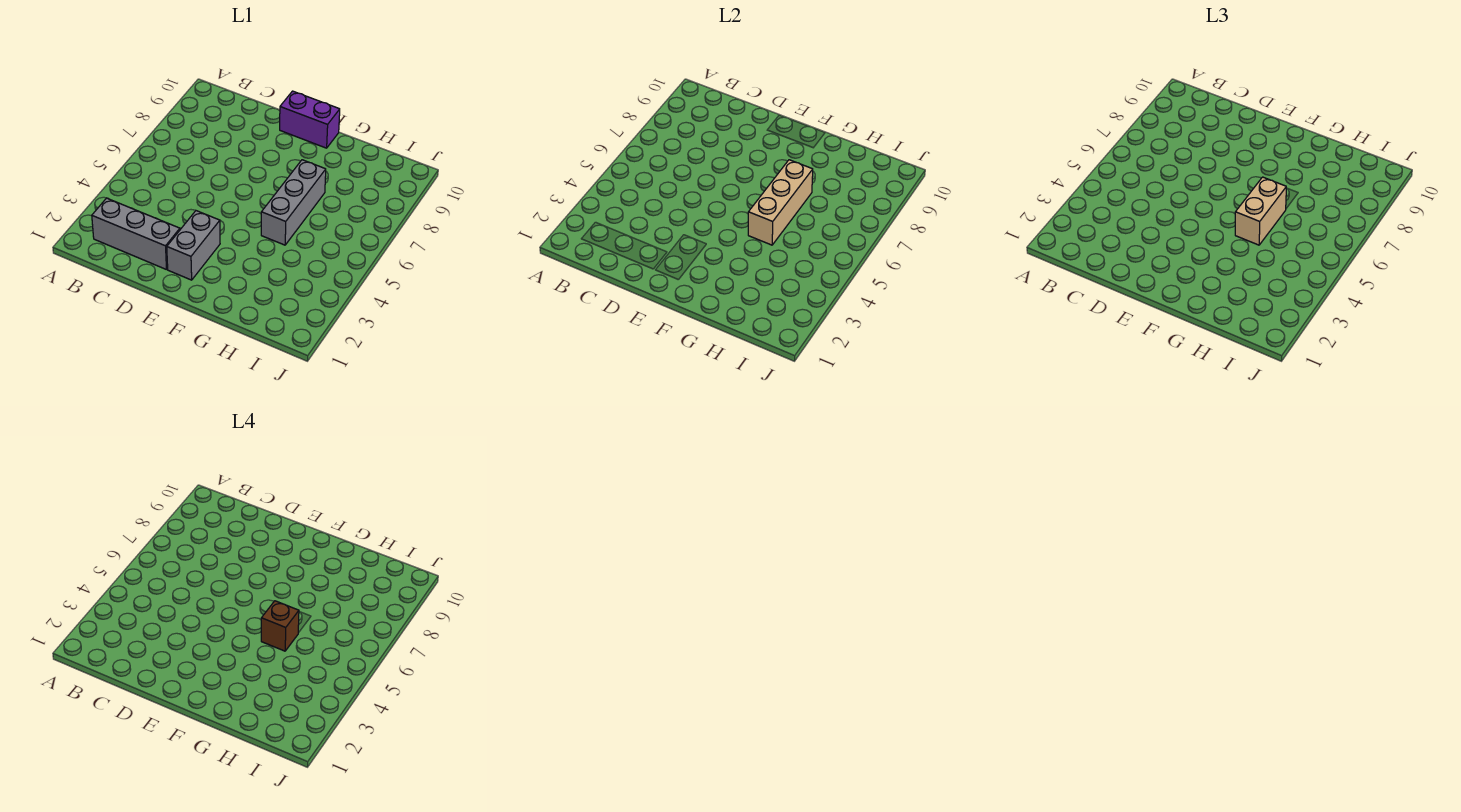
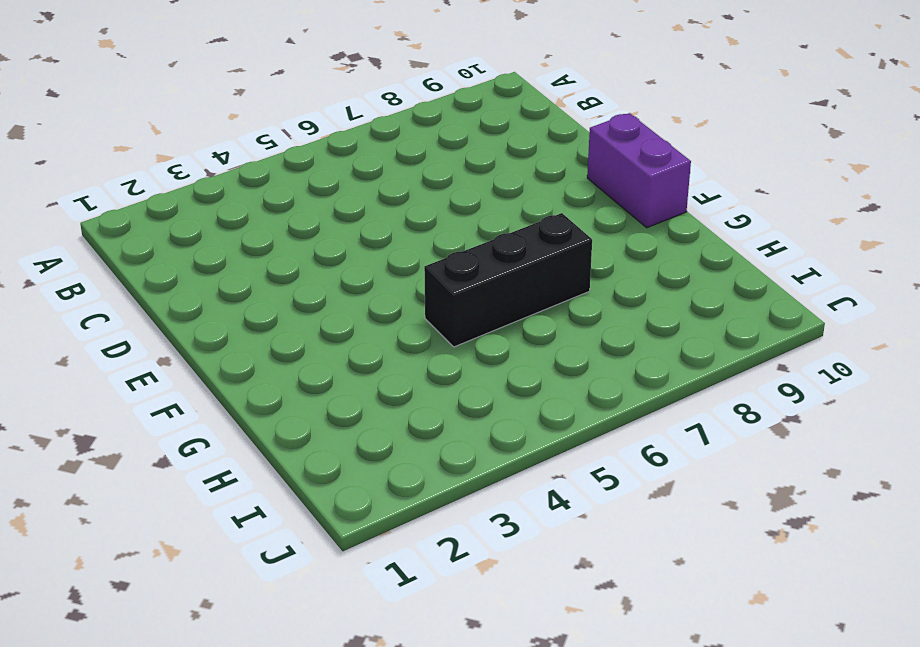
black brick G5:G7 level 1 -> grey brick G5:G7 level 1
none -> grey brick B2:D2 level 1
none -> grey brick E2:E3 level 1

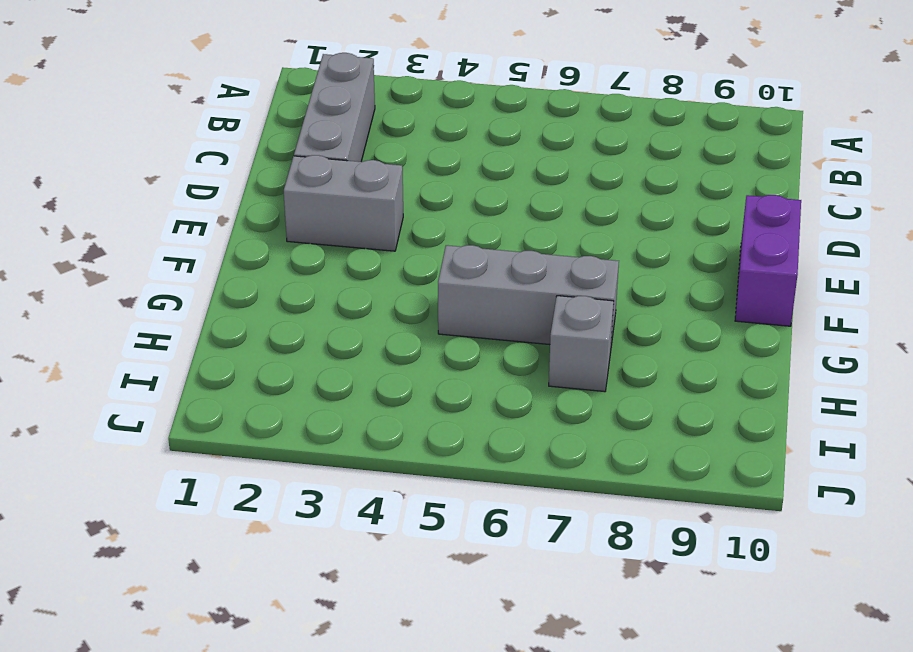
grey brick H7 level 1 -> none
none -> tan brick G5:G7 level 2
none -> tan brick G5:G6 level 3

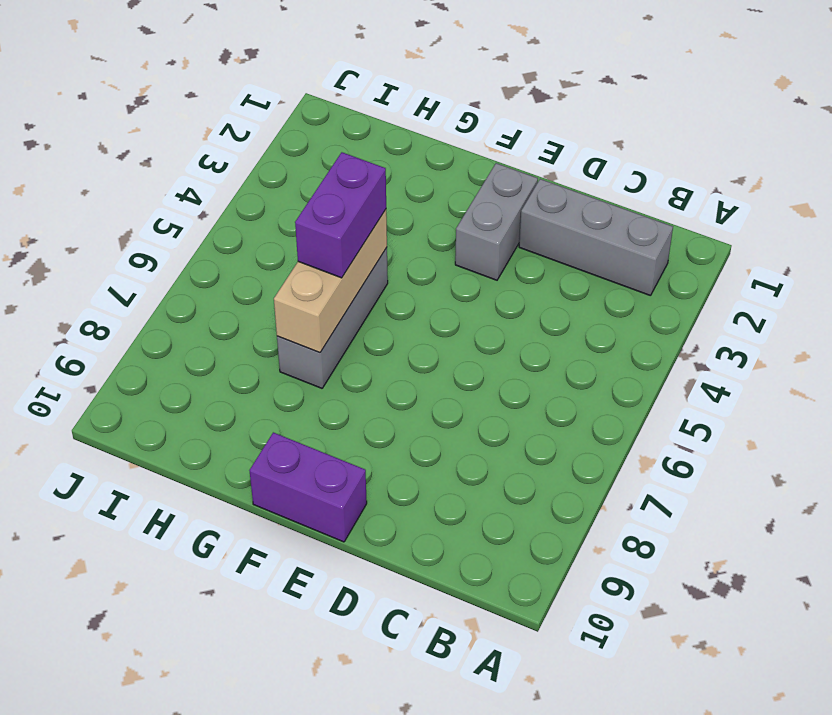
purple brick G5:G6 level 3 -> tan brick G5:G6 level 3
none -> brown brick G5 level 4

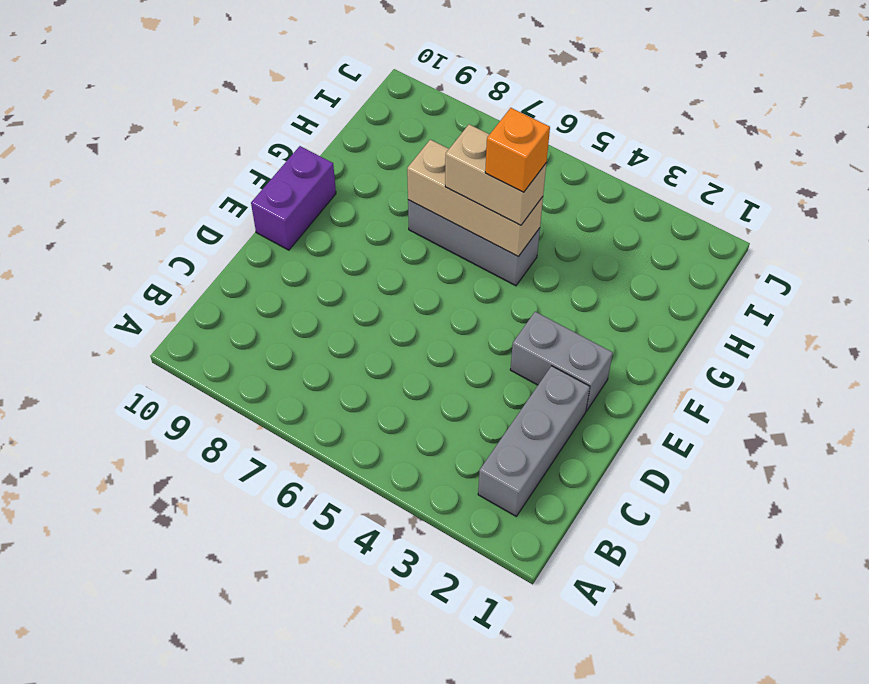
orange brick G5 level 4 -> brown brick G5 level 4

